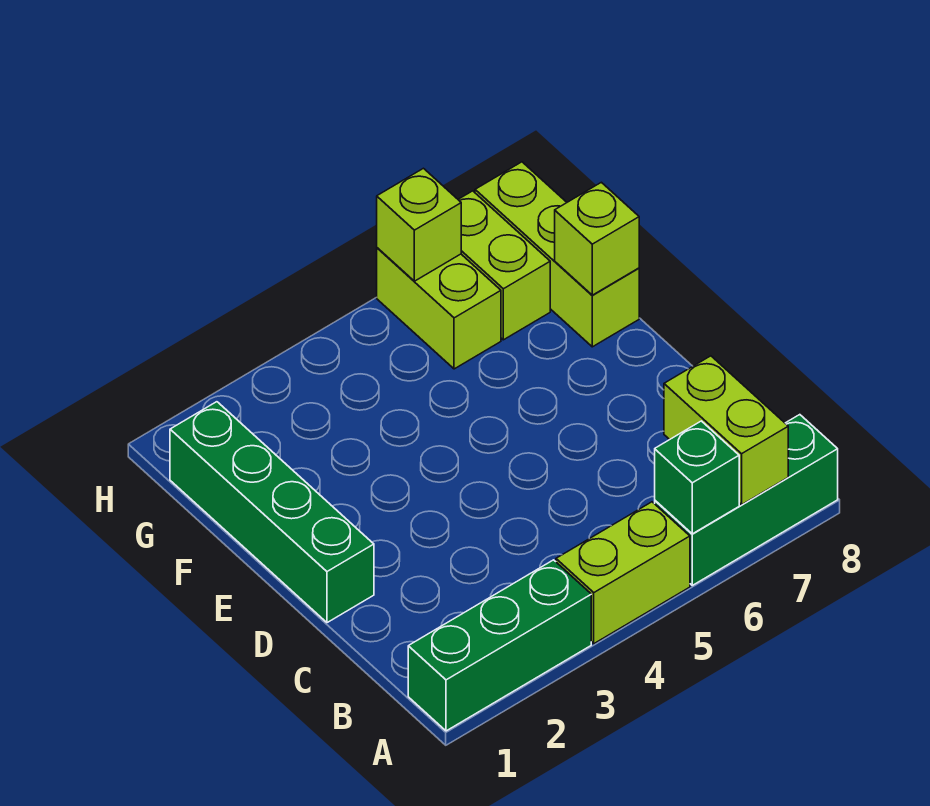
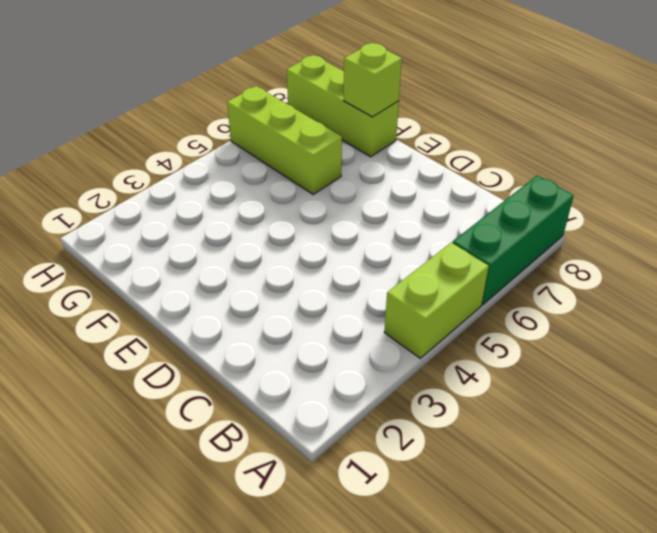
lime brick F6:H6 level 1 -> lime brick G6:H6 level 1
none -> green brick A1:A3 level 1
none -> green brick D1:G1 level 1

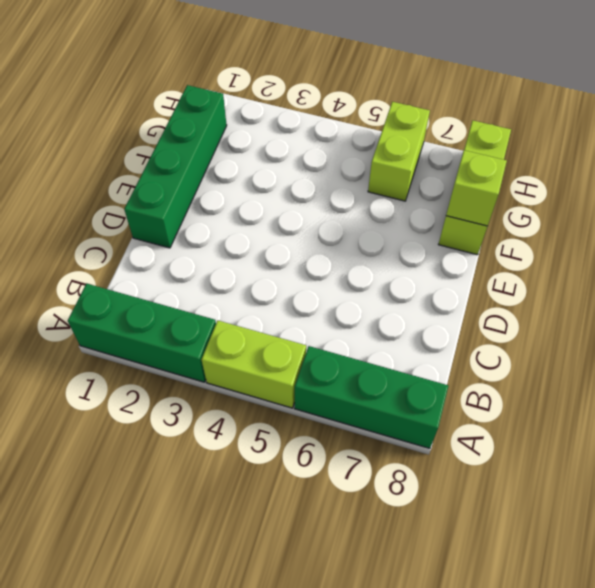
none -> lime brick G7:H7 level 1
none -> green brick A6 level 2

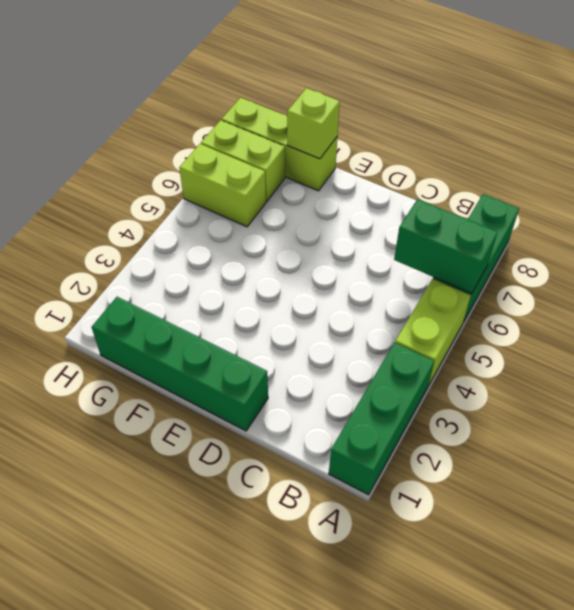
green brick A6:B6 level 2 -> green brick A6 level 2
none -> lime brick A7:B7 level 2
none -> lime brick H6 level 2

